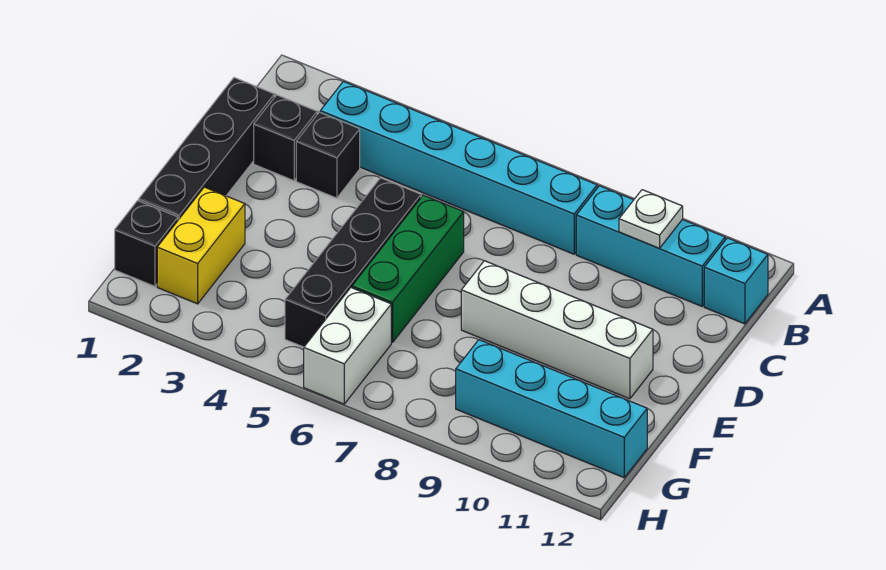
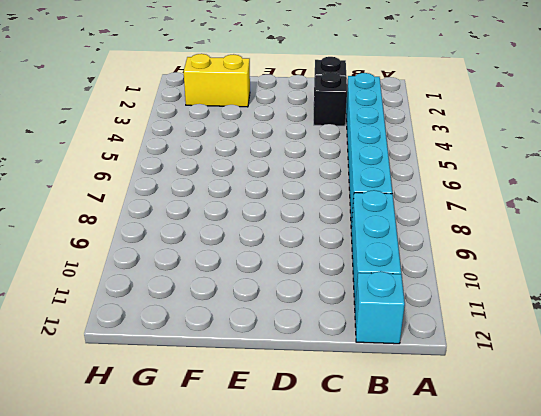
none -> black brick C1:F1 level 1
none -> black brick D5:G5 level 1
none -> green brick D6:F6 level 1

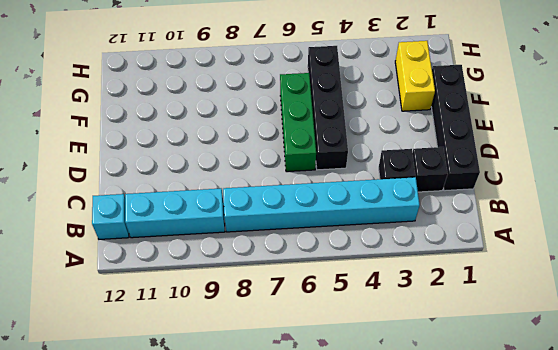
none -> white brick E8:E11 level 1
none -> black brick G1 level 1
none -> white brick G6:H6 level 1

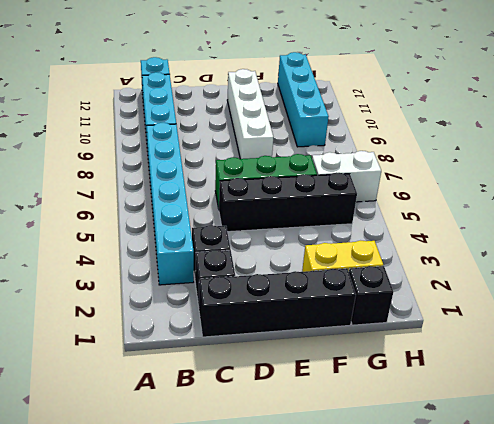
none -> white plate B10 level 2

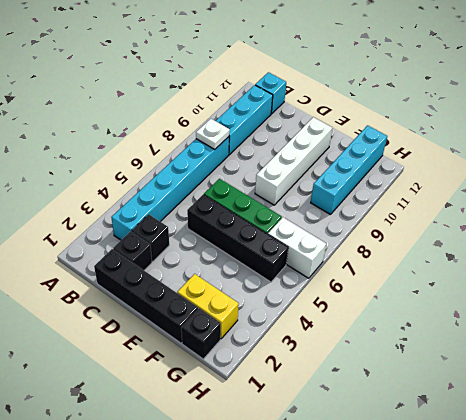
white plate B8 level 2 -> white plate B10 level 2

